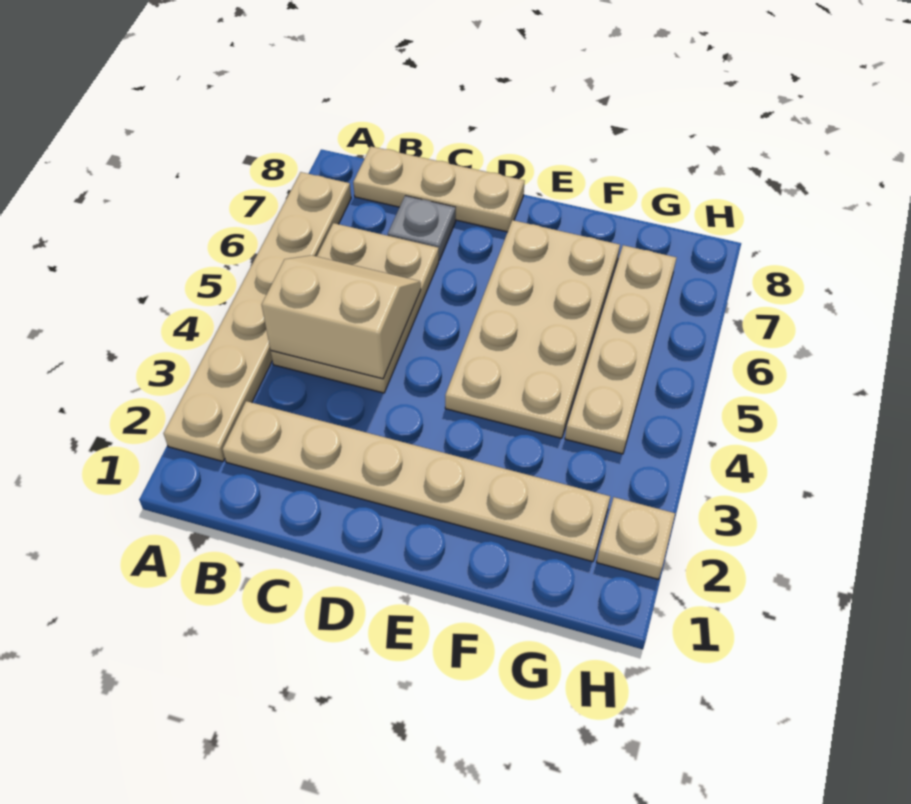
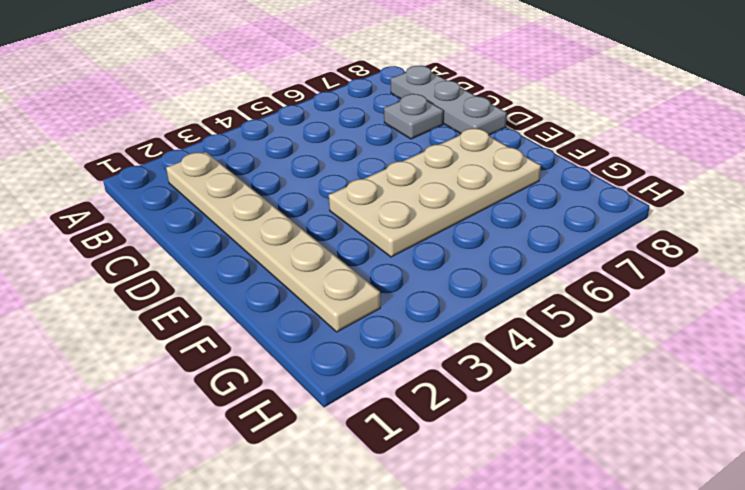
grey plate B8:D8 level 1 -> tan plate B8:D8 level 1
none -> tan plate A2:A7 level 1
none -> tan plate B4:C6 level 1

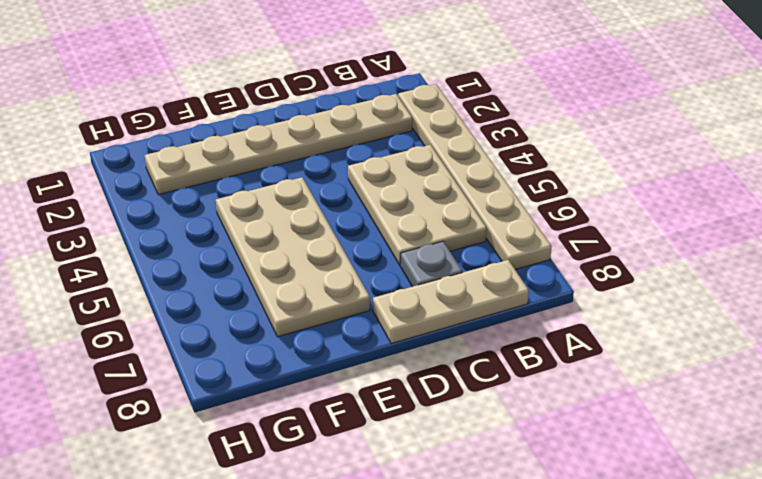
none -> tan plate G4:G7 level 1
none -> tan plate H2 level 1

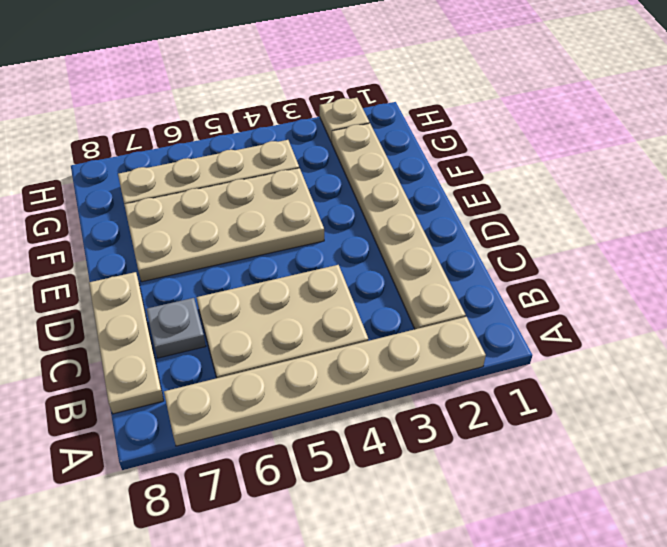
none -> tan slope B4:C5 level 2 top 4

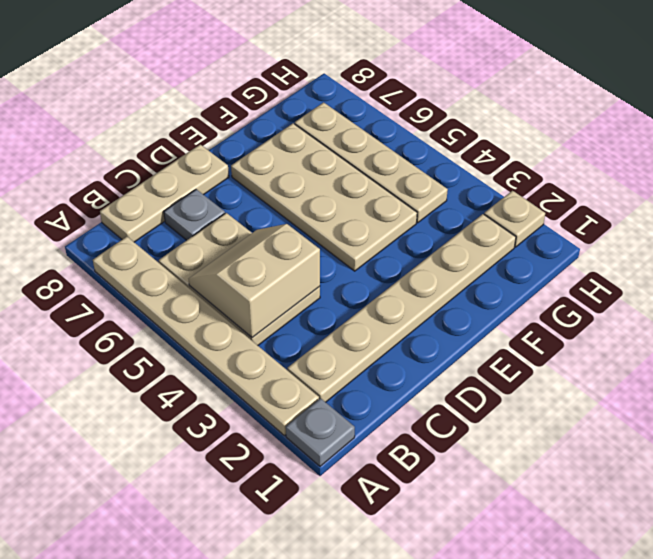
grey plate A1 level 1 -> none

